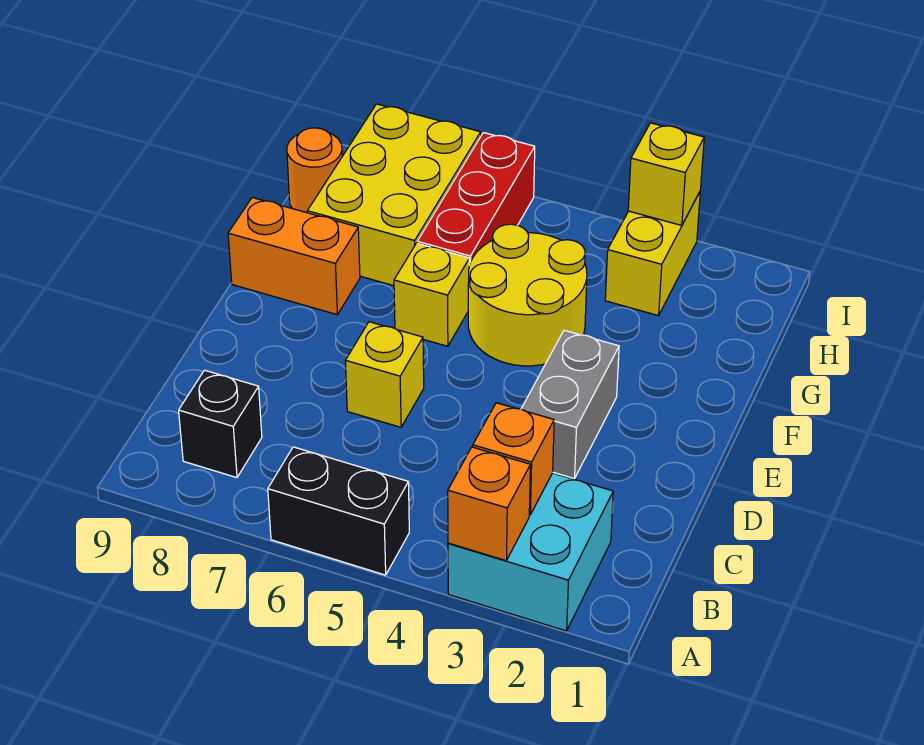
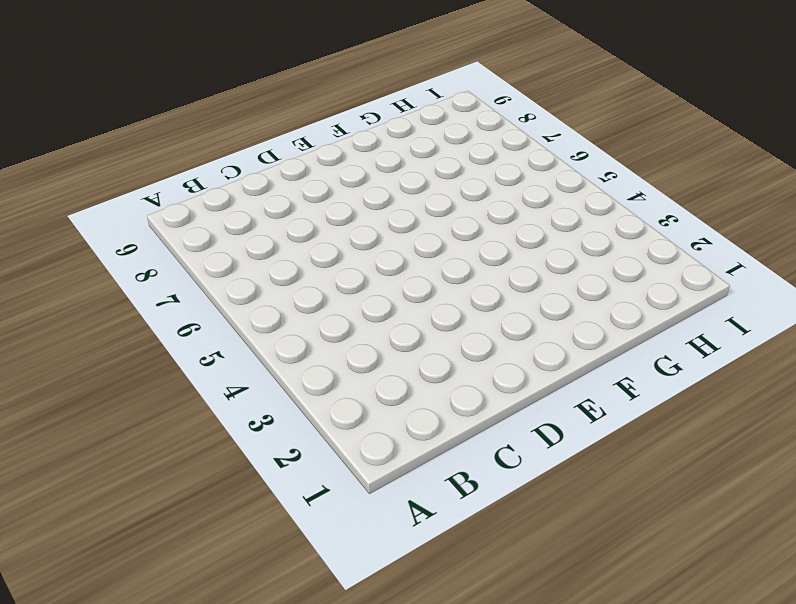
none -> cyan brick A2:B3 level 1
none -> black brick A5:A6 level 1
none -> black brick B8 level 1

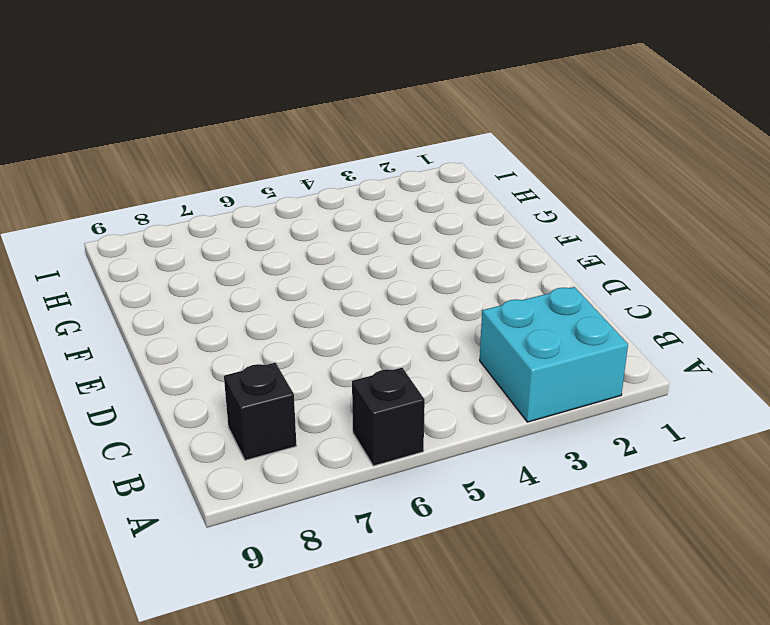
black brick A6 level 1 -> black brick A5:A6 level 1
none -> grey brick D3:E3 level 1
none -> yellow brick D6 level 1
none -> yellow round brick F4:G5 level 1

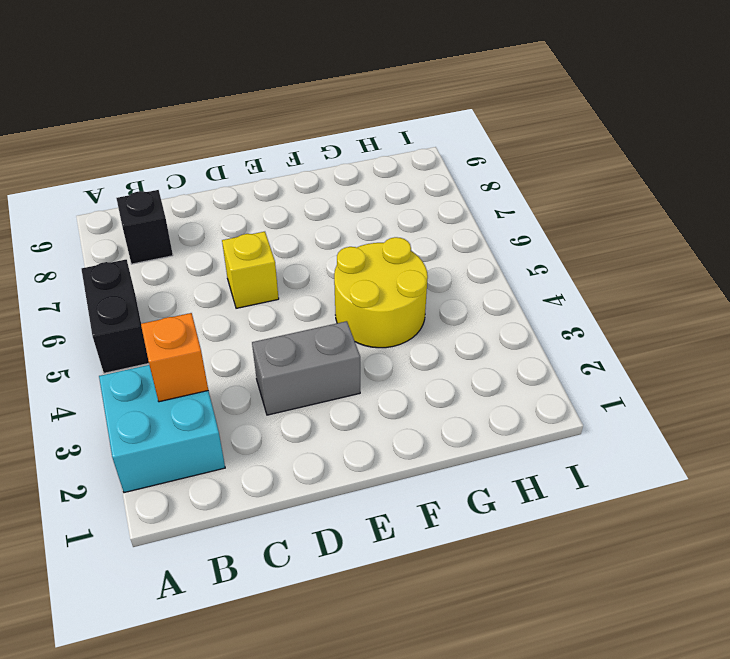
none -> yellow brick F6 level 1
none -> orange brick F8:F9 level 1
none -> red brick G6:I6 level 1

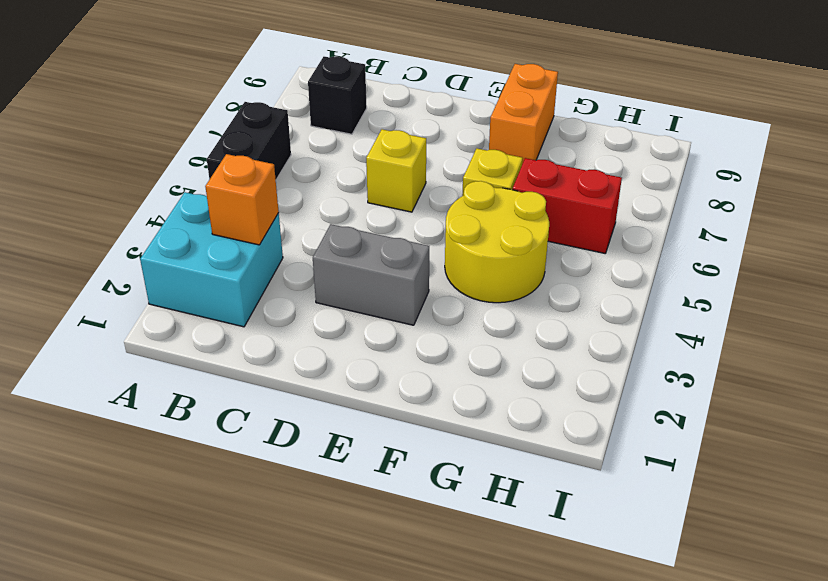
red brick G6:H6 level 1 -> red brick G6:I6 level 1
none -> yellow brick G7:I8 level 1
none -> yellow brick H3:I3 level 1
none -> orange round brick H9 level 1

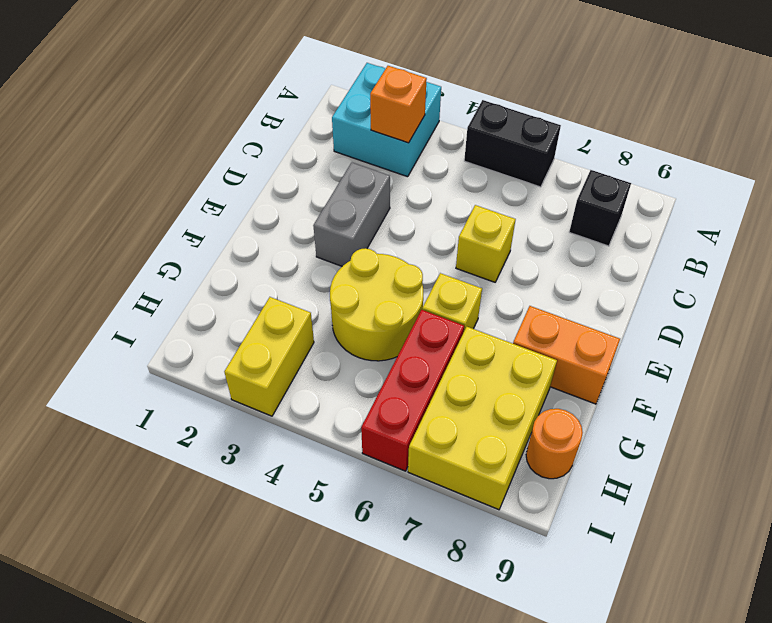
none -> orange brick A3 level 2
none -> yellow brick I3 level 2

